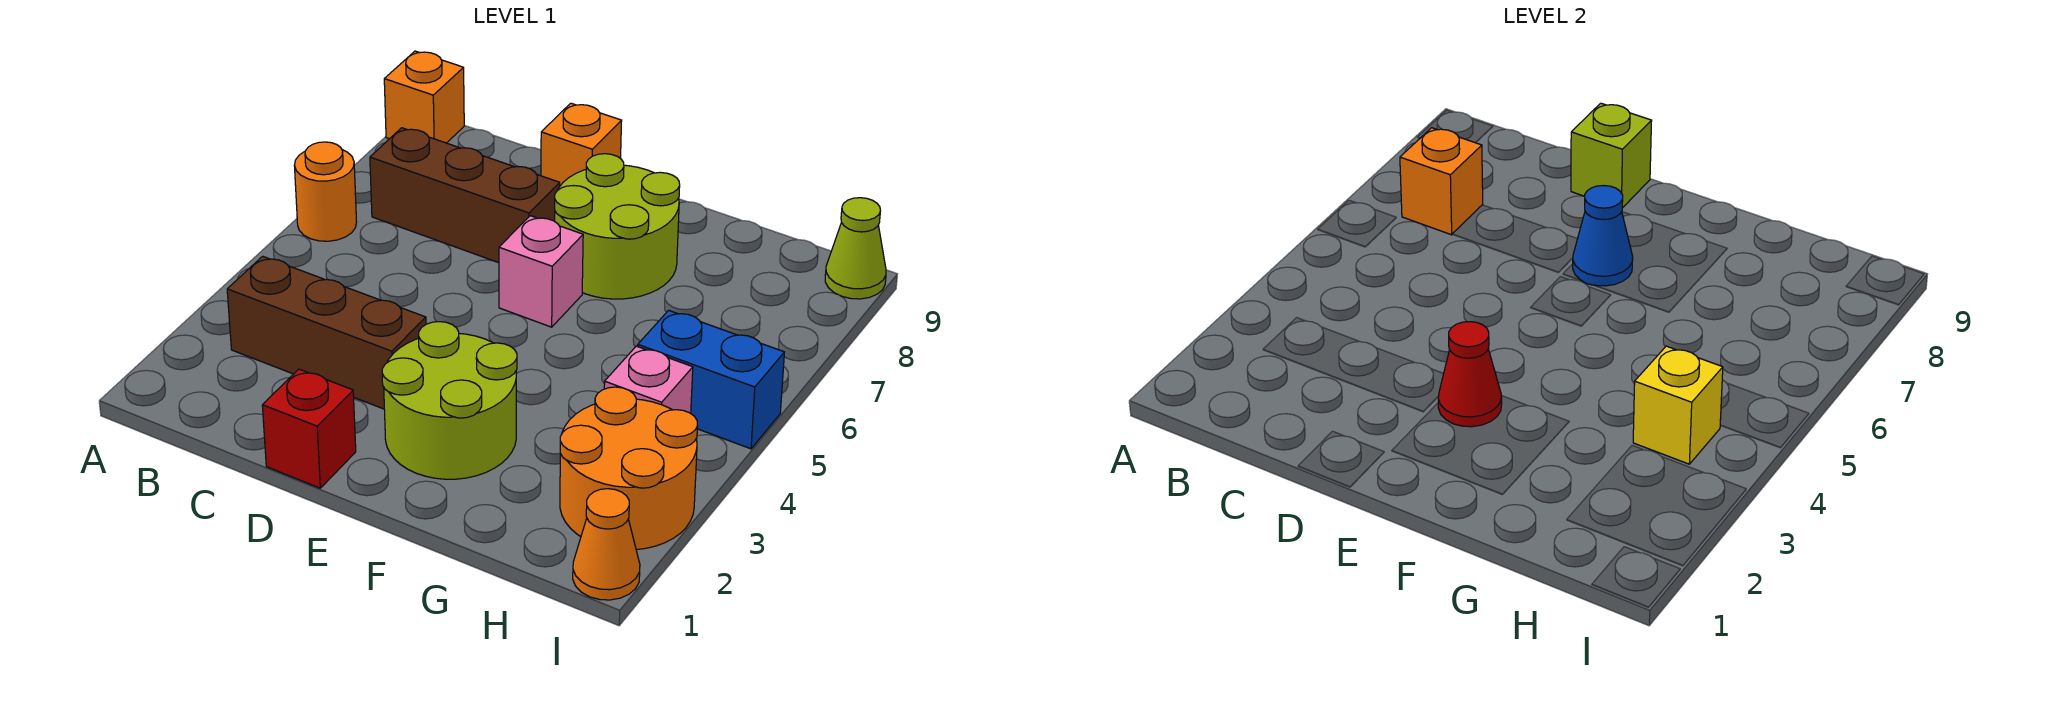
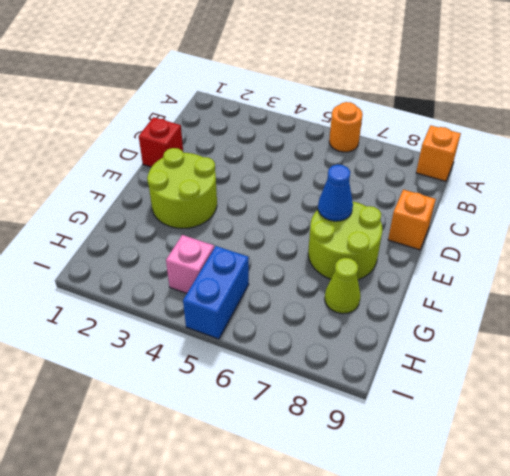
lime cone G8 level 1 -> lime cone I9 level 1
none -> brown brick B3:D3 level 1
none -> brown brick B7:D7 level 1
none -> pink brick E6 level 1

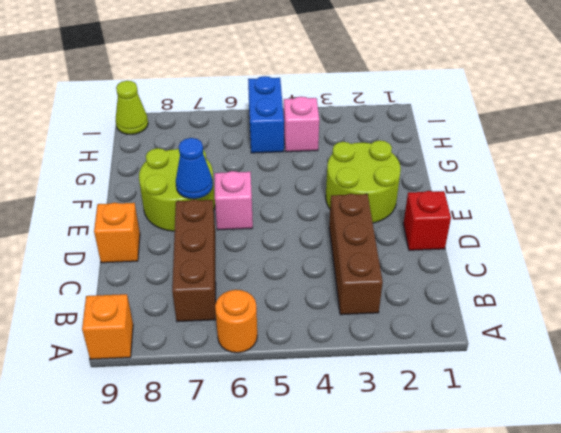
none -> orange round brick H2:I3 level 1
none -> orange cone I1 level 1
none -> orange brick B7 level 2

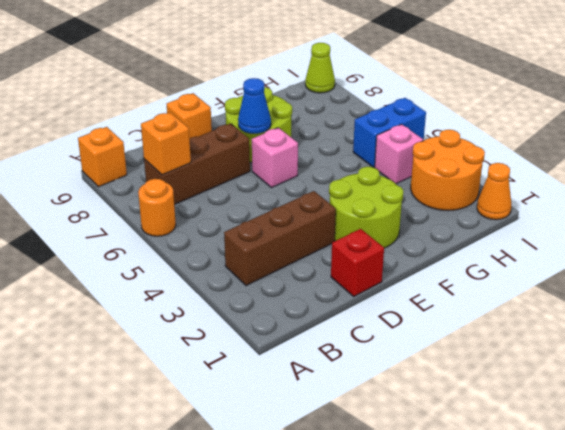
none -> lime brick D9 level 2
none -> red cone E3 level 2
none -> yellow brick H4 level 2

